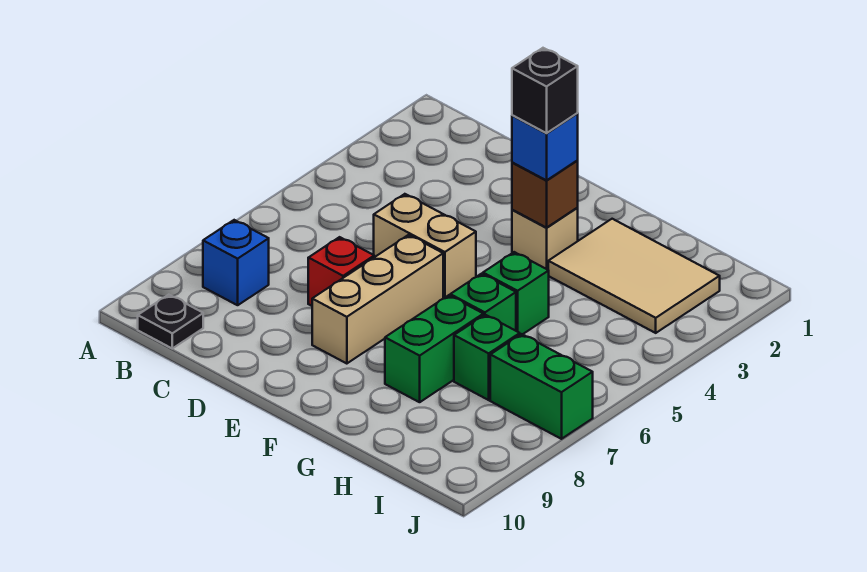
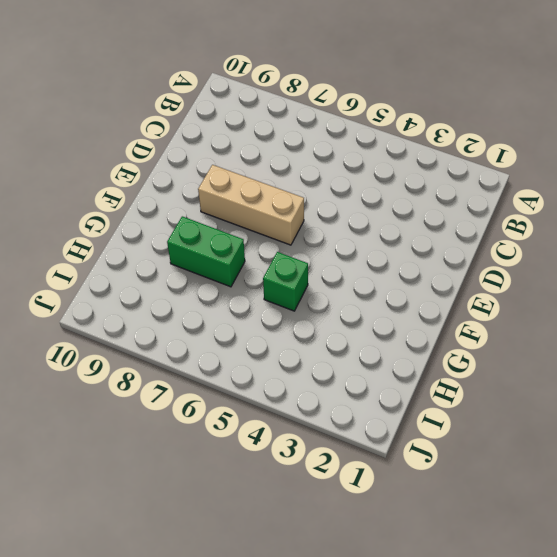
none -> blue brick B8 level 1
none -> black plate B10 level 1
none -> tan brick D5:E5 level 1

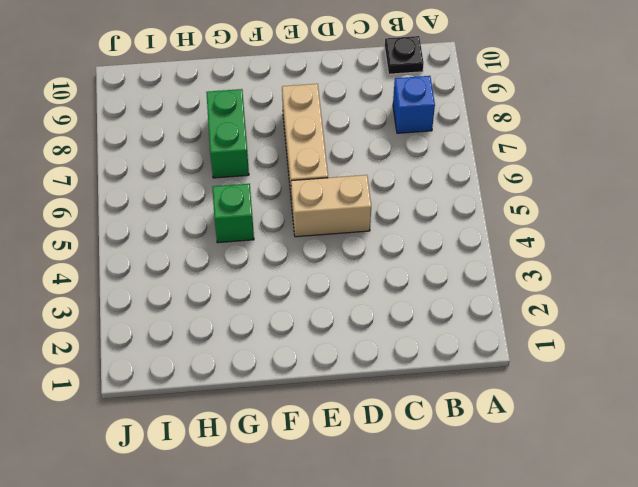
none -> red brick D7 level 1
none -> tan brick F3 level 1
none -> tan tile G2:I3 level 1

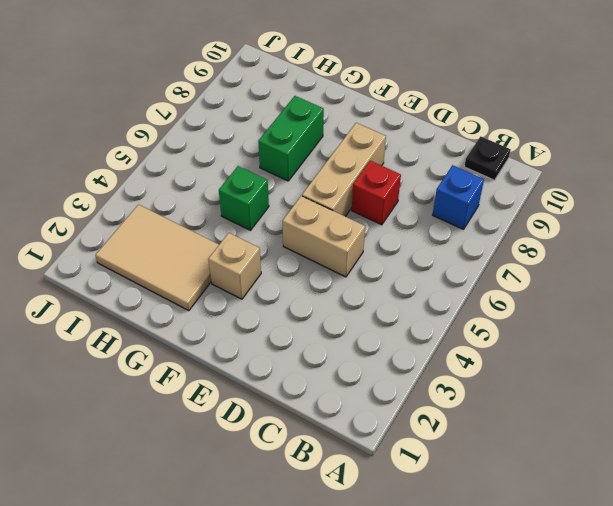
none -> green brick G6 level 1
none -> green brick H7 level 1
none -> green brick I7:J7 level 1

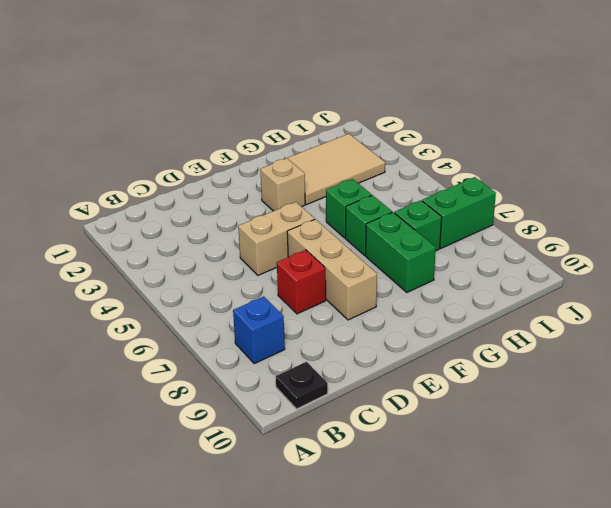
none -> brown brick F3 level 2
none -> blue brick F3 level 3
none -> black brick F3 level 4

